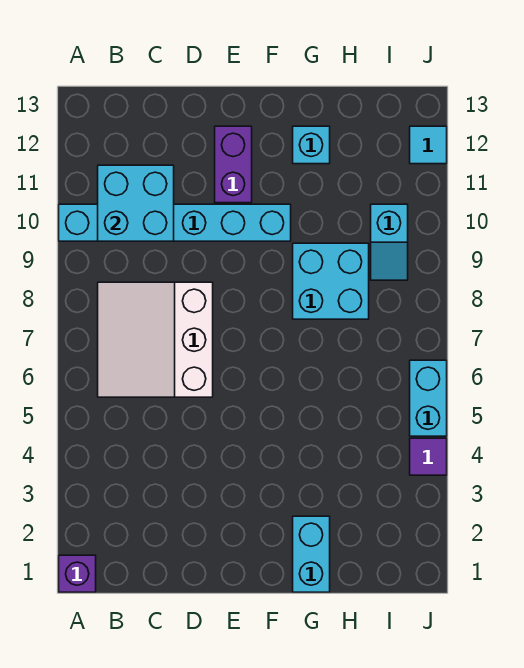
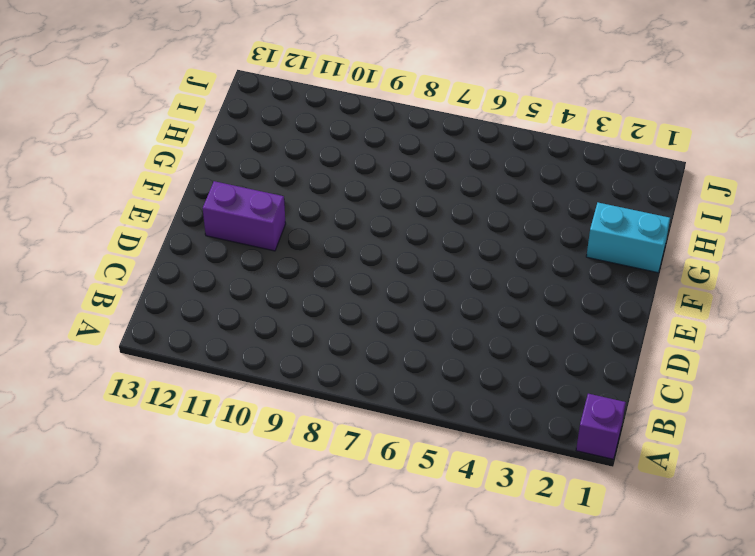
none -> cyan brick A10:F10 level 1
none -> white slope B6:D8 level 1 top D
none -> cyan brick G8:H9 level 1

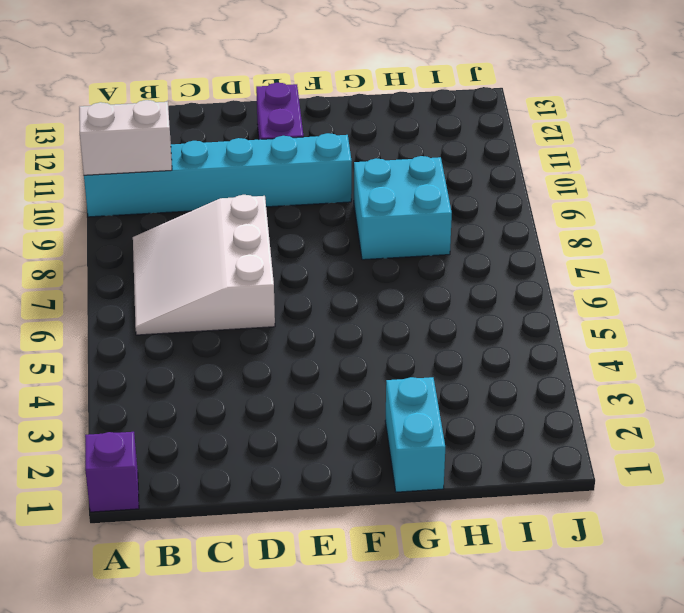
white brick A10:B10 level 2 -> cyan brick B10:C11 level 2
none -> cyan brick G12 level 1
none -> cyan slope I9:I10 level 1 top 10
none -> purple tile J4 level 1

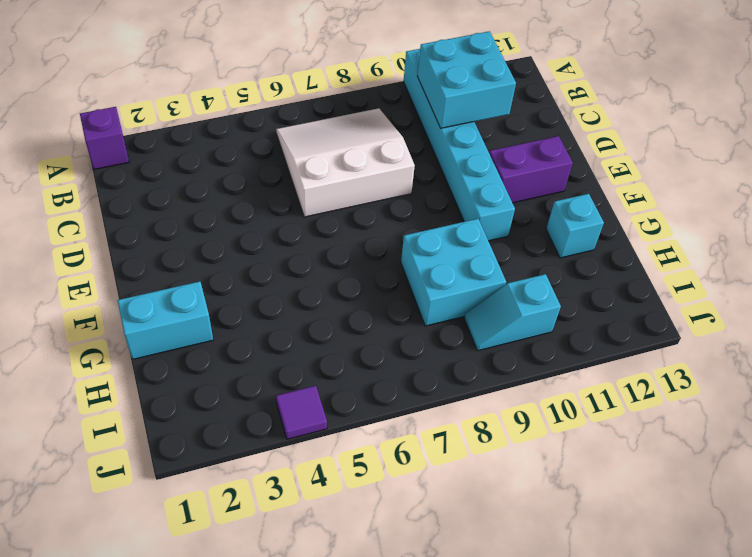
none -> cyan brick J5:J6 level 1
none -> cyan tile J12 level 1

